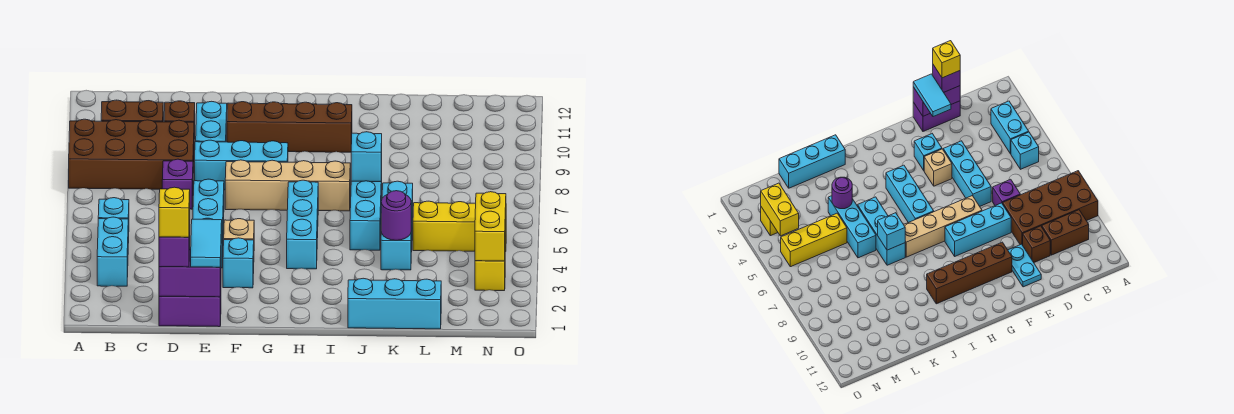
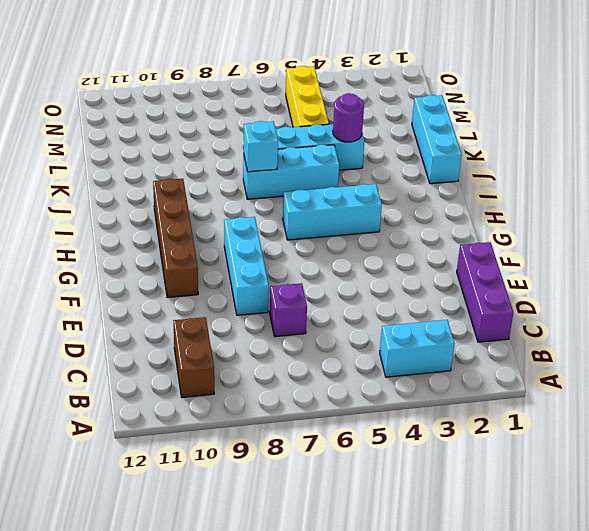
purple brick C1:E1 level 1 -> purple brick D1:E1 level 1
none -> brown brick A8:D9 level 1
none -> cyan brick B5 level 1
none -> brown brick D10 level 1

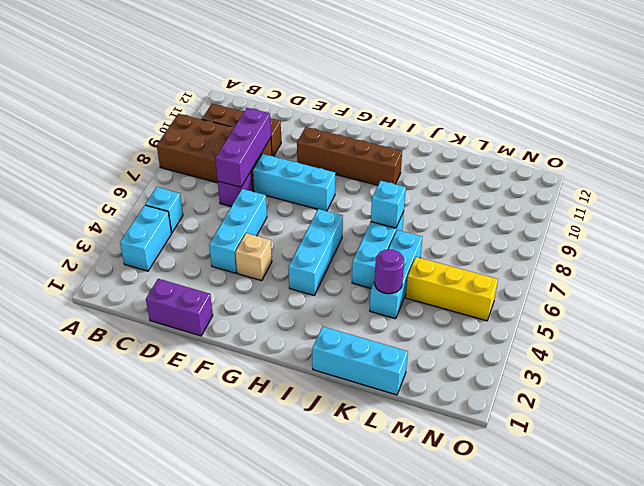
purple brick D7:D9 level 2 -> none
none -> cyan plate E10:E11 level 1
none -> cyan brick F3 level 1
none -> tan brick F7:I7 level 1

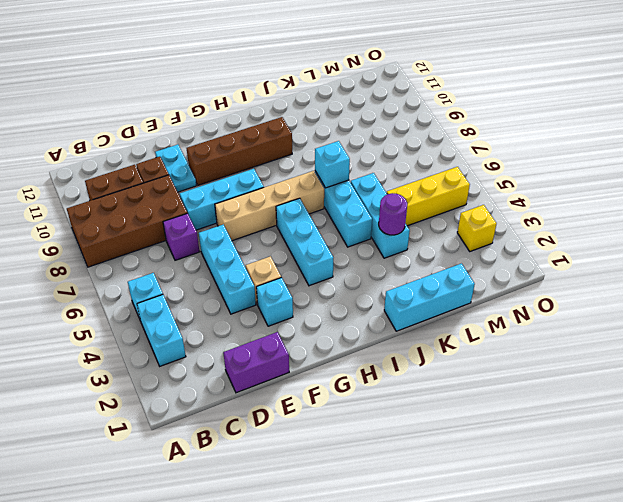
none -> purple brick D1:E1 level 2
none -> yellow brick N3:N4 level 2
none -> purple brick D1 level 3

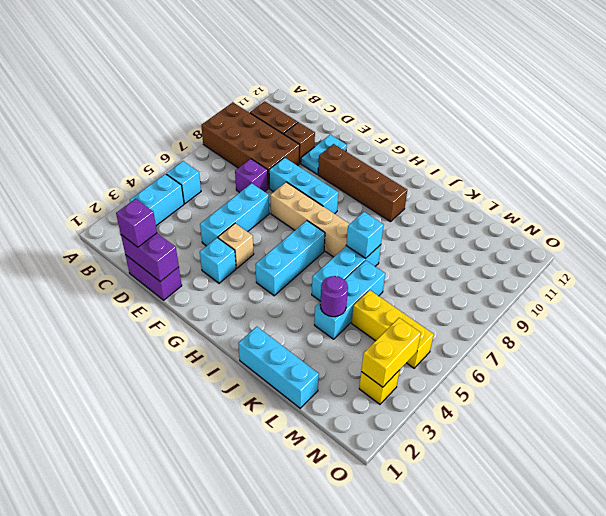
none -> cyan tile E1:E2 level 3
none -> yellow brick D1 level 4

